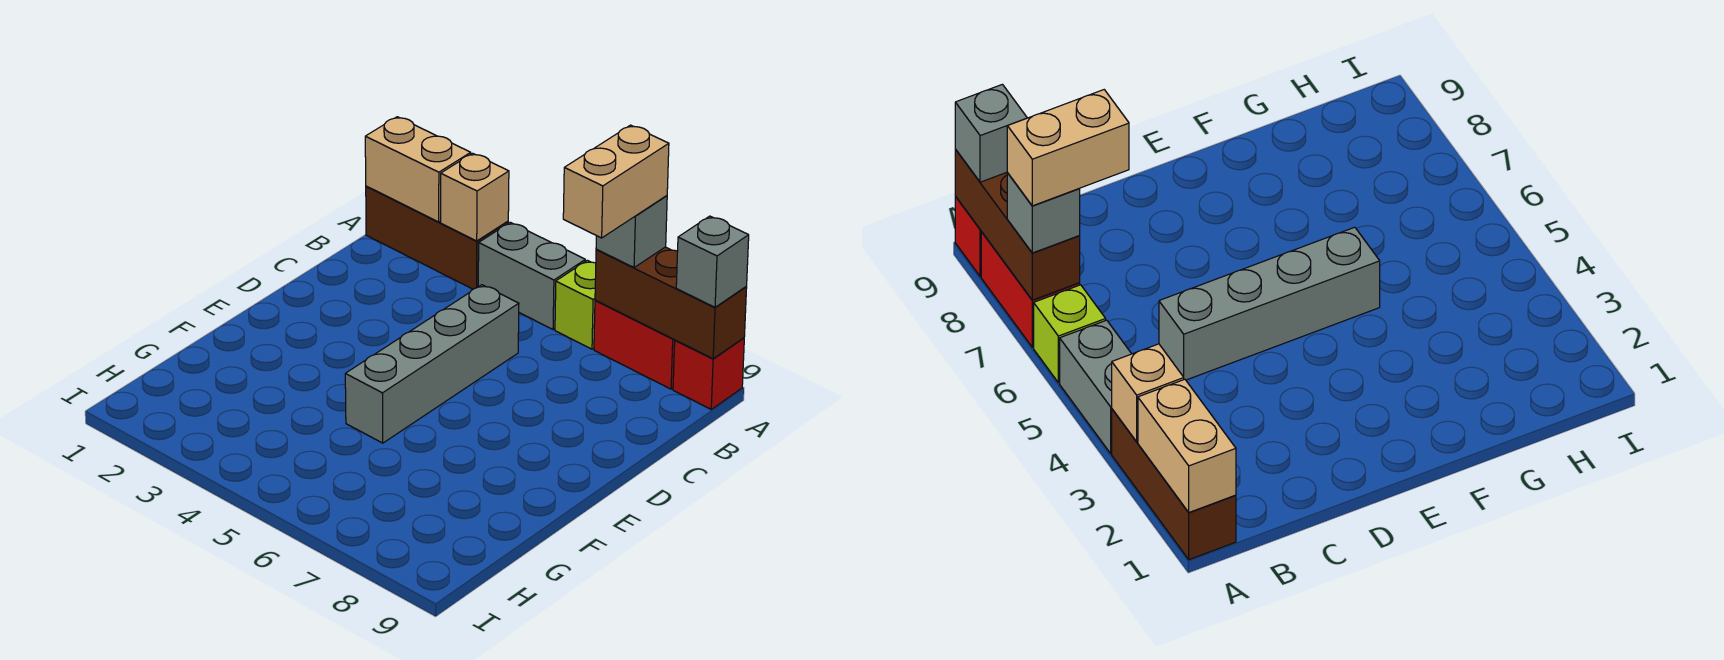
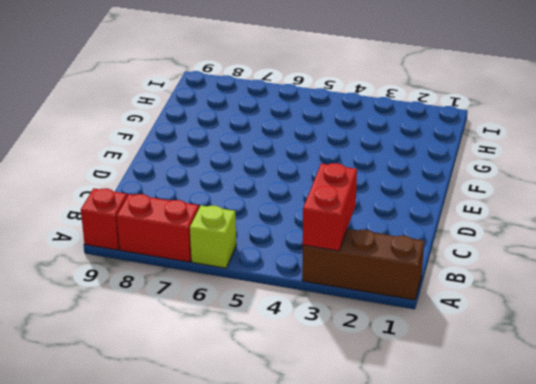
red brick A3:B3 level 2 -> tan brick A3 level 2
none -> grey brick A4:A5 level 1
none -> grey brick C5:F5 level 1
none -> tan brick A1:A2 level 2

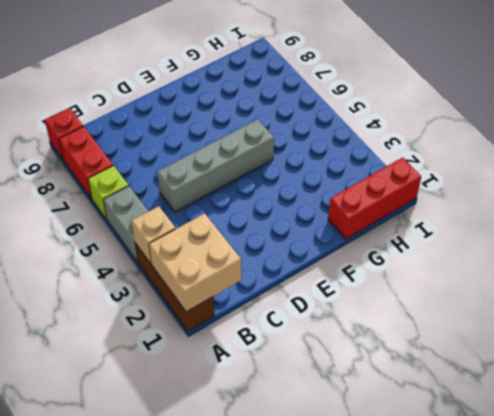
tan brick A1:B2 level 2 -> tan brick A1:A2 level 2
red brick G1:I1 level 1 -> none
none -> brown brick A7:A9 level 2
none -> grey brick A7 level 3
none -> grey brick A9 level 3

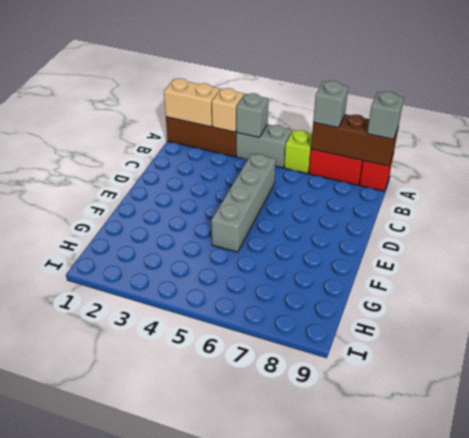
grey brick A4 level 2 -> none
none -> tan brick A7:B7 level 4

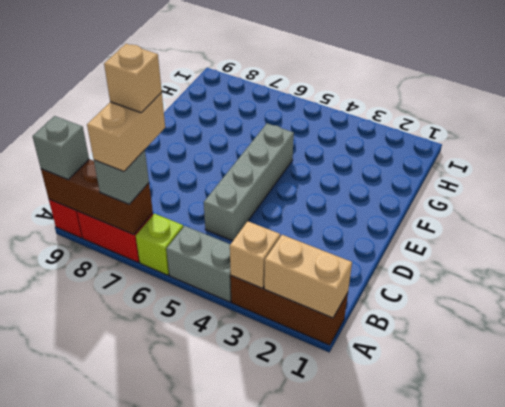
tan brick B7 level 5 -> none

